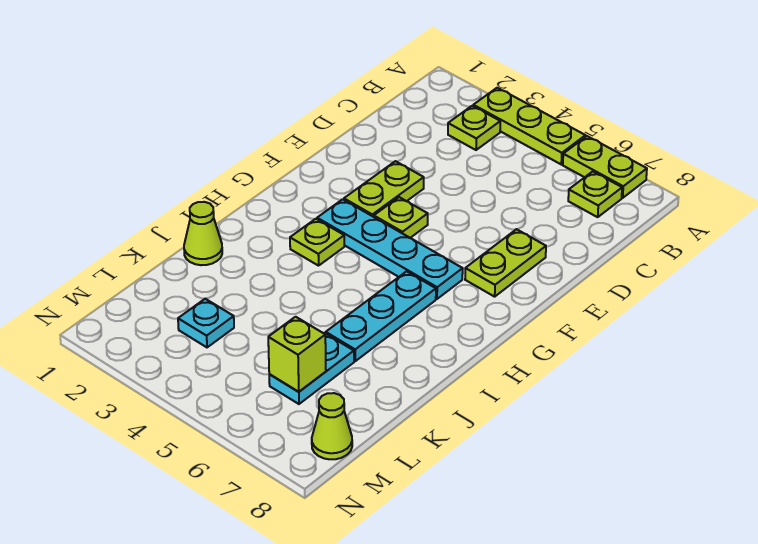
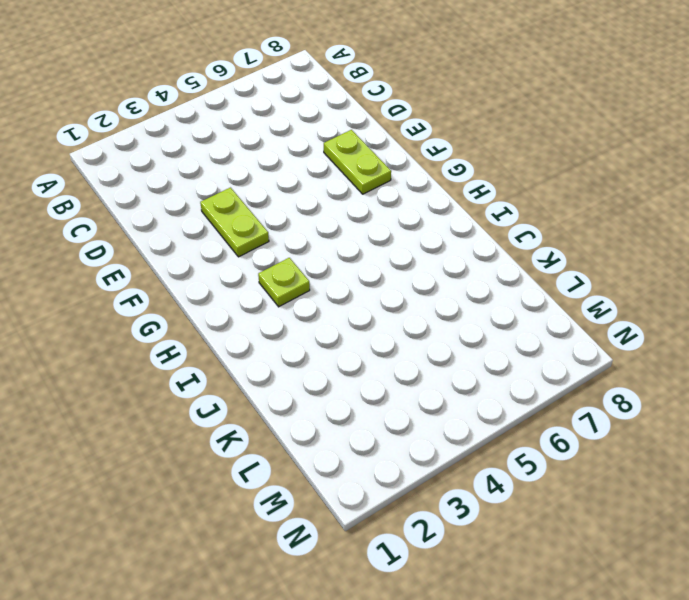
none -> lime plate A3:A5 level 1
none -> lime plate A6:A7 level 1
none -> lime plate B3 level 1

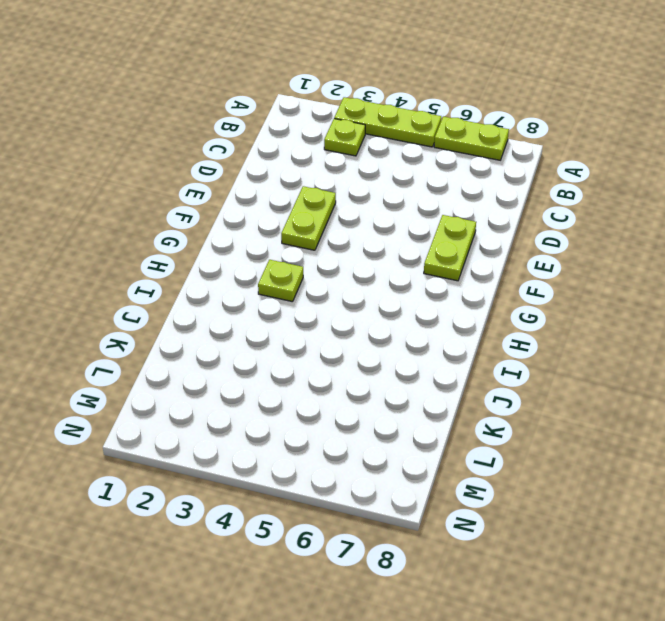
none -> lime plate B7 level 1
none -> lime plate F4 level 1
none -> cyan plate G3:G6 level 1

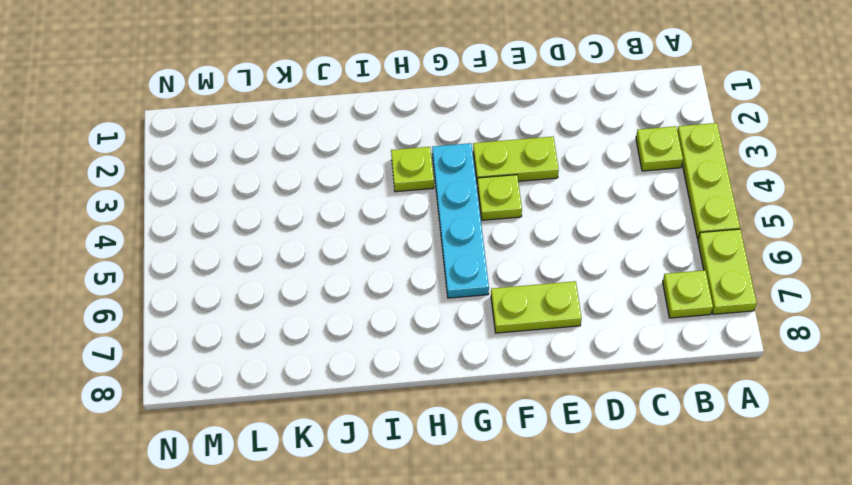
none -> cyan plate H6:J6 level 1
none -> lime cone J1 level 1
none -> cyan plate K6:L6 level 1

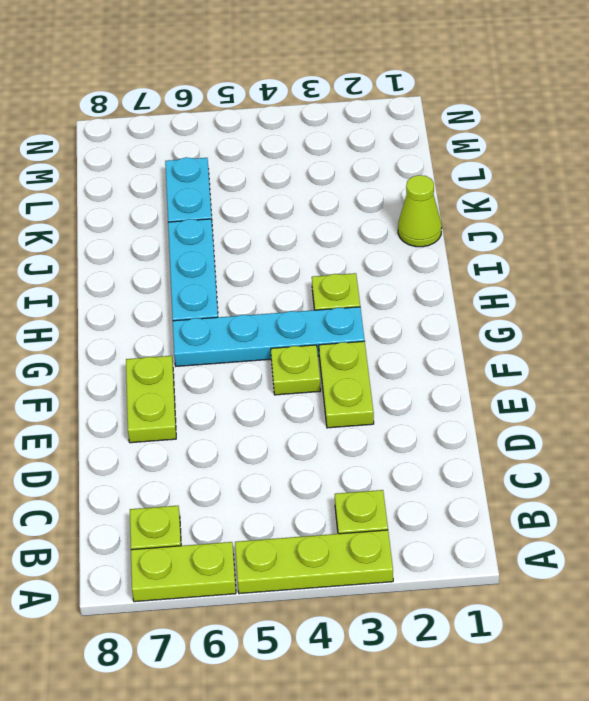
none -> cyan plate L3 level 1
none -> lime cone M8 level 1
none -> lime brick L6 level 2

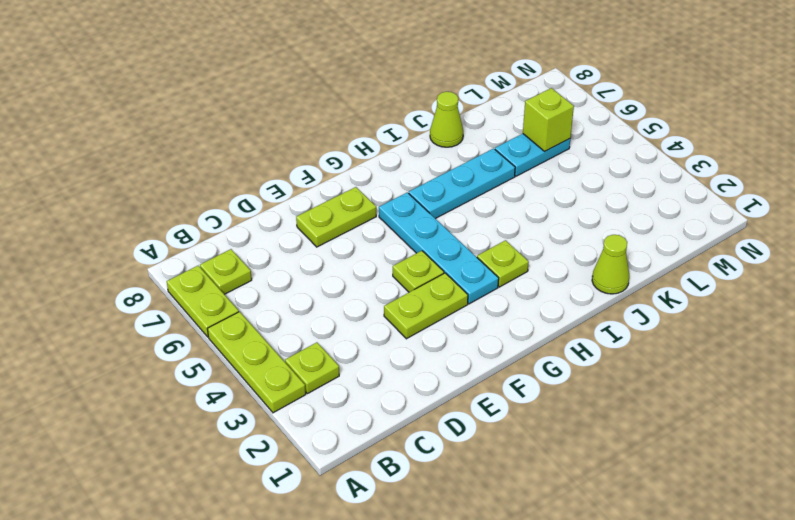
lime cone J8 level 1 -> lime cone M8 level 1
none -> cyan plate L3 level 1

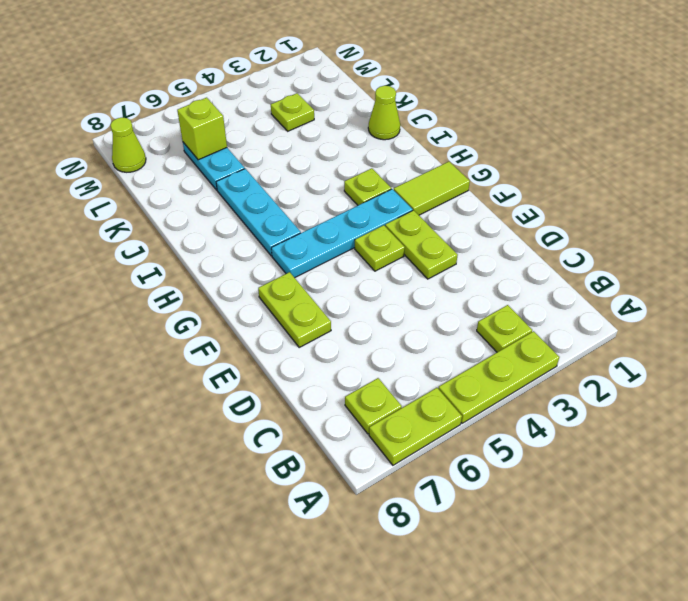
lime tile G1:G2 level 1 -> none
lime plate L3 level 1 -> cyan plate L3 level 1

